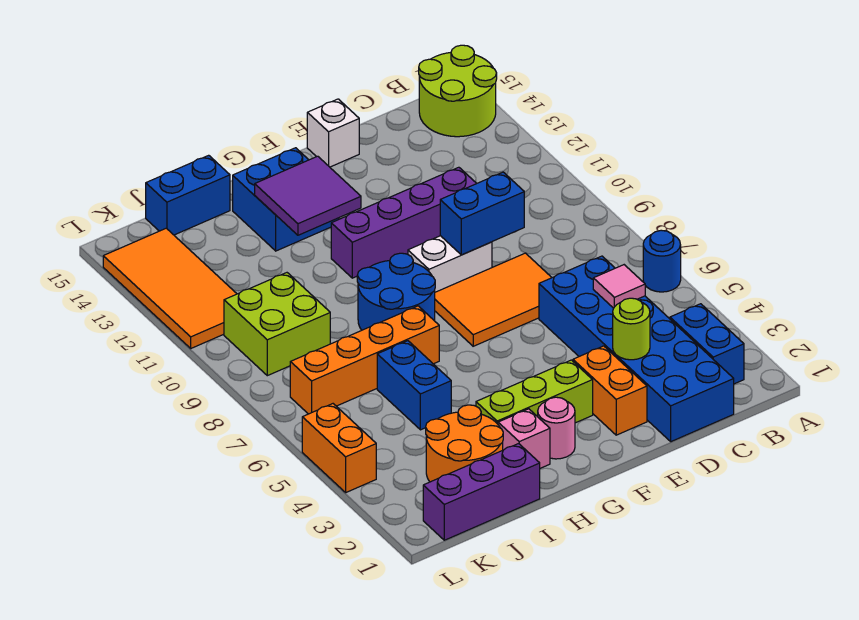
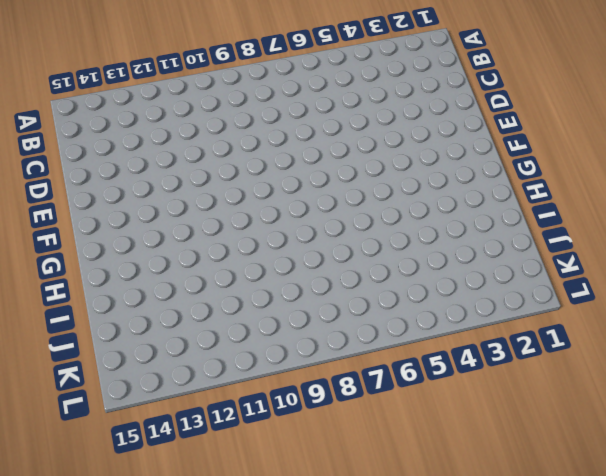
none -> blue round brick A6 level 1
none -> lime round brick A14:B15 level 1
none -> blue brick B2:B3 level 1

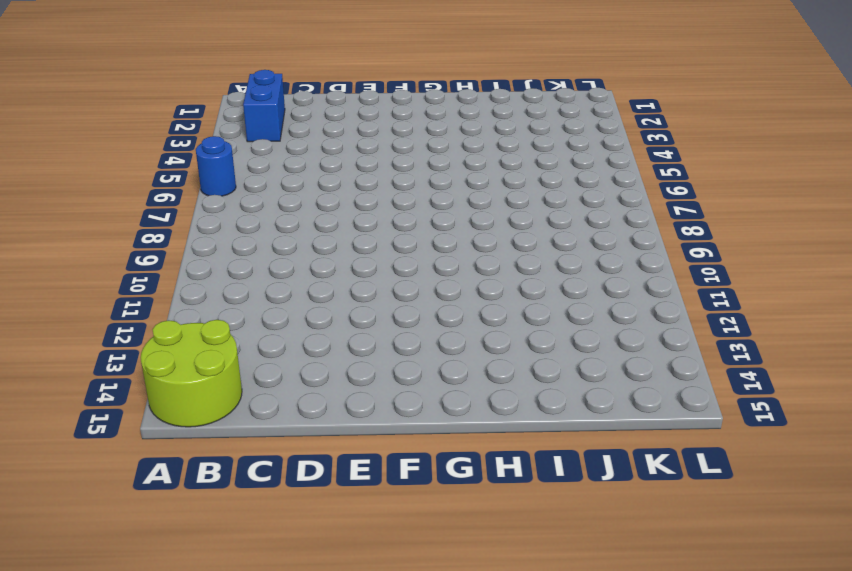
none -> blue brick C1:D6 level 1
none -> orange tile D7:F8 level 1
none -> purple brick D11:G11 level 1

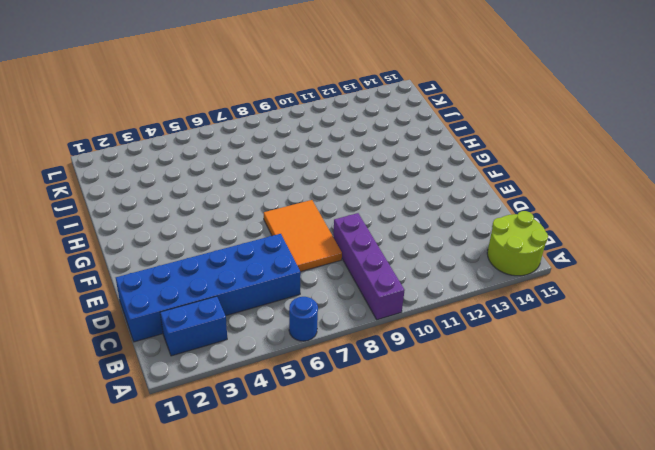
purple brick A9:D9 level 1 -> purple brick D11:G11 level 1
none -> orange brick E2:E3 level 1
none -> white brick E9:F9 level 1
none -> white brick E15 level 1

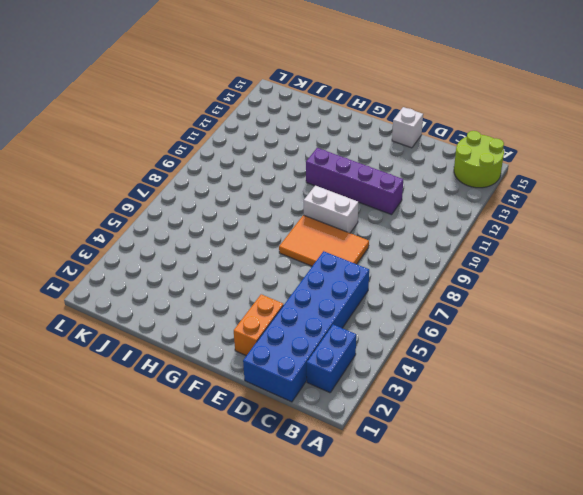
none -> blue round brick A6 level 1
none -> lime brick F3:H3 level 1
none -> pink round brick G2 level 1

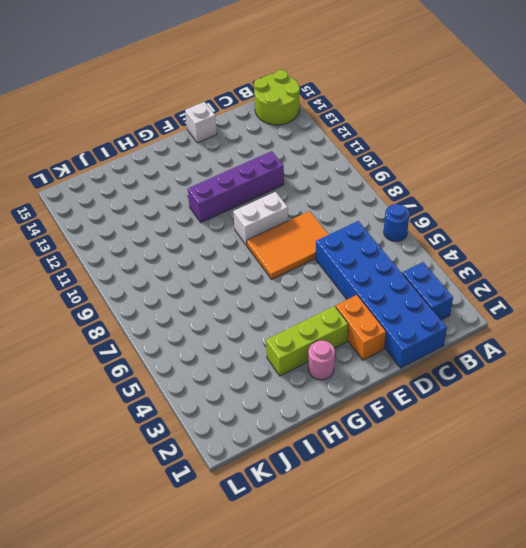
none -> blue round brick G8:H9 level 1
none -> blue brick G13:H14 level 1
none -> pink brick H2 level 1

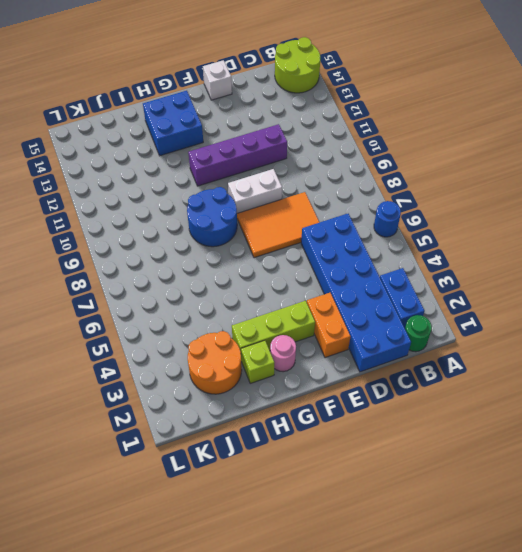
green round brick B1 level 1 -> none
lime brick H2 level 1 -> pink brick H2 level 1
none -> orange brick H7:K7 level 1
none -> purple brick I1:K1 level 1
none -> blue brick I5:I6 level 1

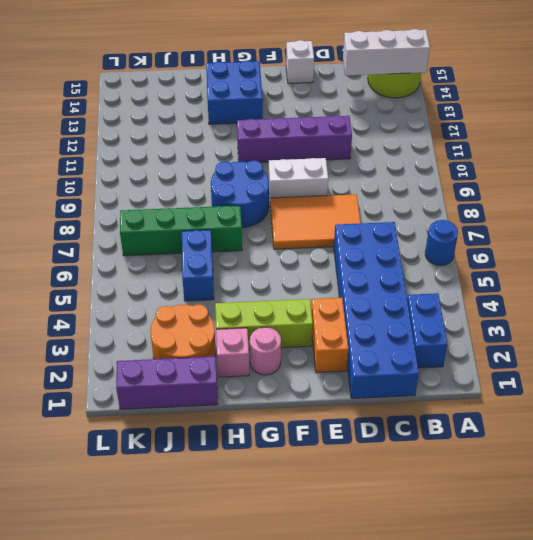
white brick A14:C14 level 2 -> none
green brick H7:K7 level 1 -> orange brick H7:K7 level 1
none -> blue brick I15:J15 level 1
none -> lime brick J9:K10 level 1
none -> orange tile K11:L14 level 1

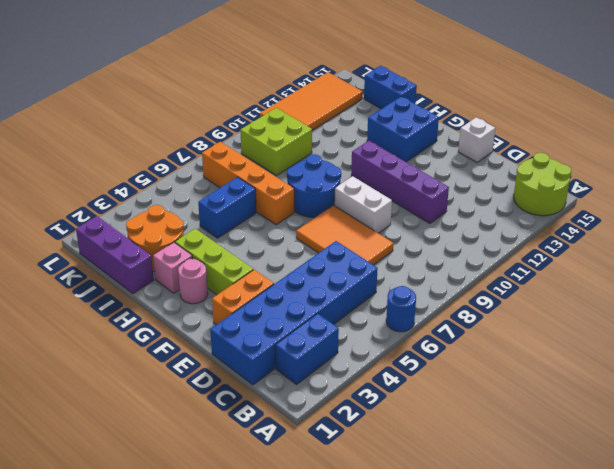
none -> orange brick L4:L5 level 1
none -> pink tile C5 level 2
none -> lime round brick D3 level 2

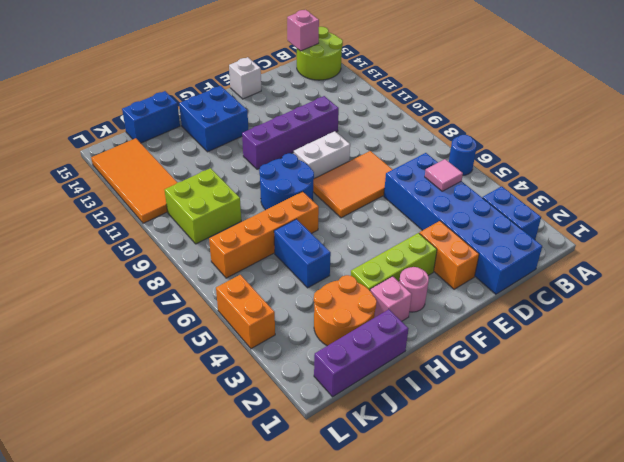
pink brick B15 level 2 -> none
none -> lime round brick D3 level 2
none -> blue brick D9:E9 level 2
none -> purple tile G12:H13 level 2

